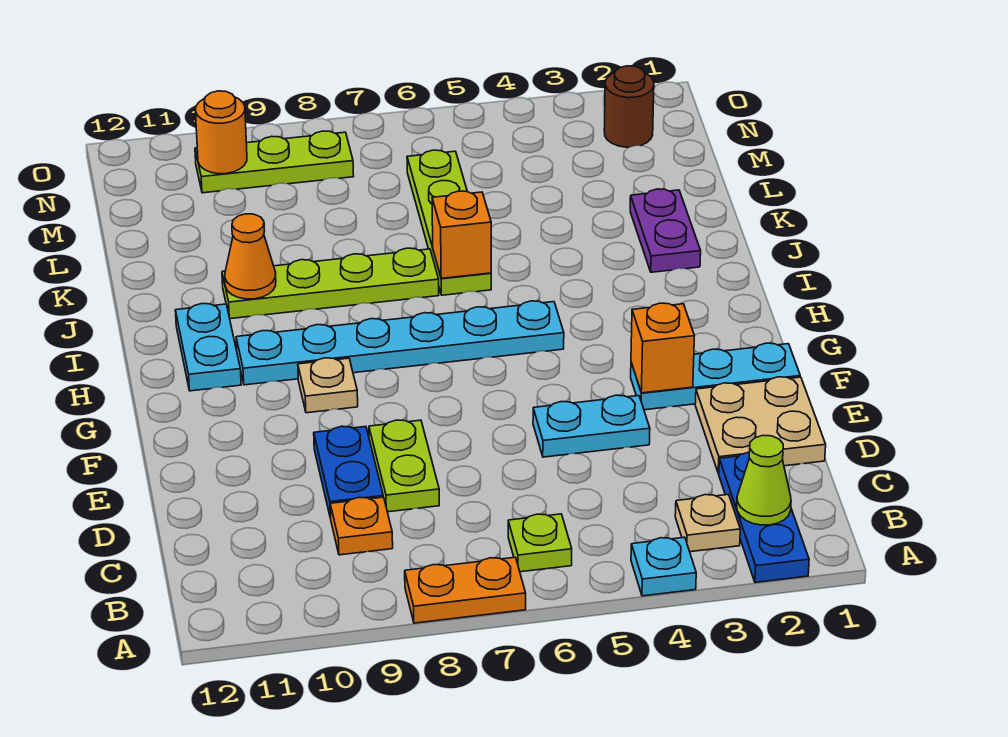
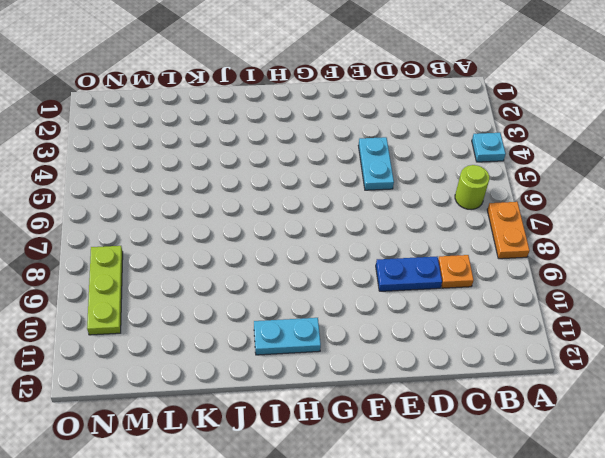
lime round brick B6 level 1 -> lime plate B6 level 1
none -> blue plate A2:C2 level 1
none -> tan plate B3 level 1
none -> tan plate D1:E2 level 1

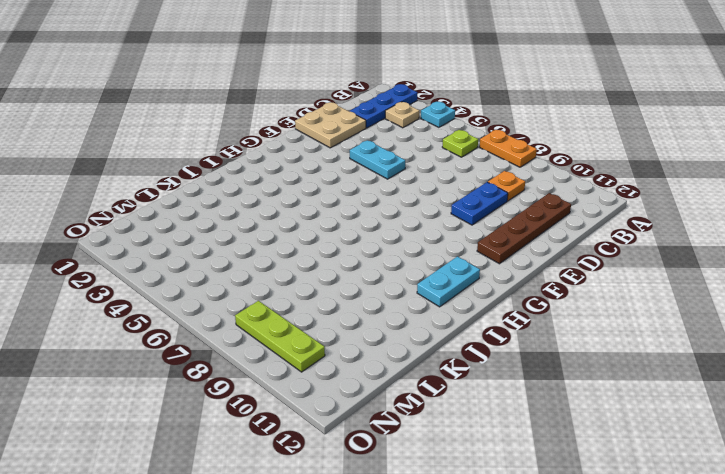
brown plate C11:F11 level 1 -> none
none -> lime plate D8:E8 level 1
none -> cyan plate F1:F3 level 1
none -> tan plate G9 level 1

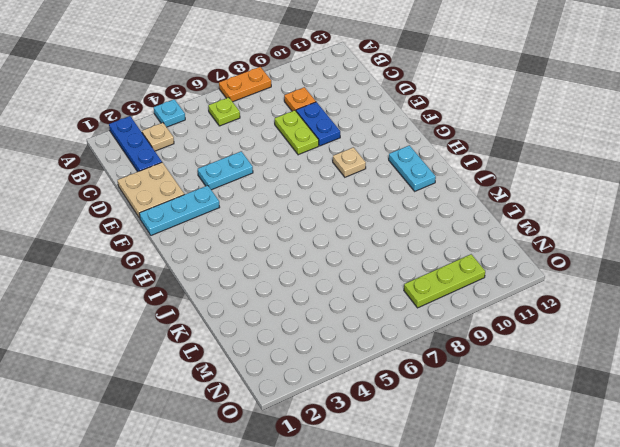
none -> cyan plate H5:H10 level 1
none -> purple plate J2:K2 level 1
none -> lime plate J6:M6 level 1

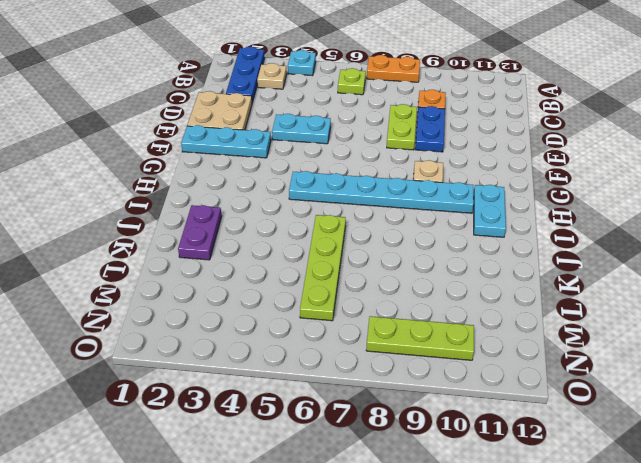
none -> lime plate J7:J10 level 1
none -> brown round brick N2 level 1
none -> lime cone B2 level 2

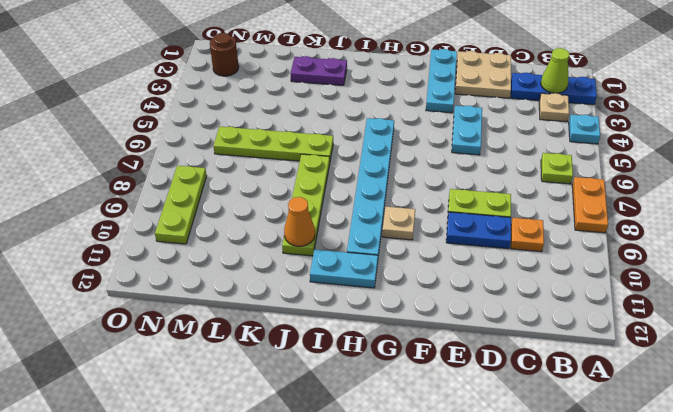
none -> orange brick F3 level 2
none -> orange brick J6 level 2
none -> orange round brick N10 level 2

